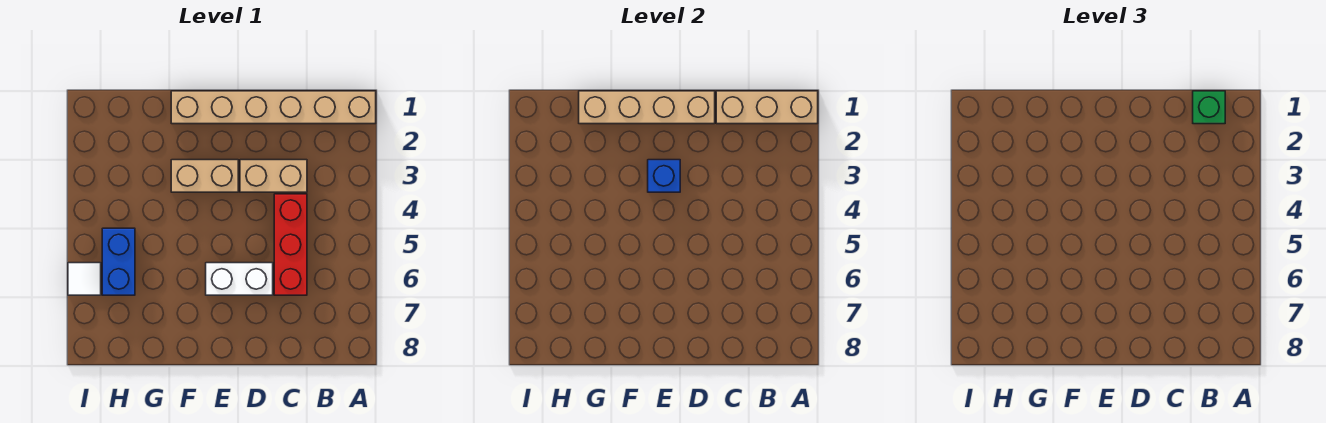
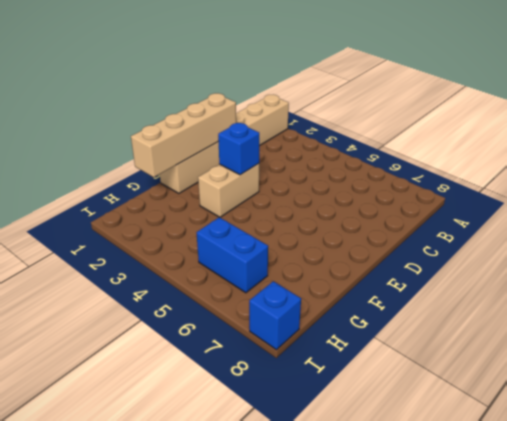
blue brick I8 level 1 -> none
none -> tan brick C3:D3 level 1
none -> red brick C4:C6 level 1

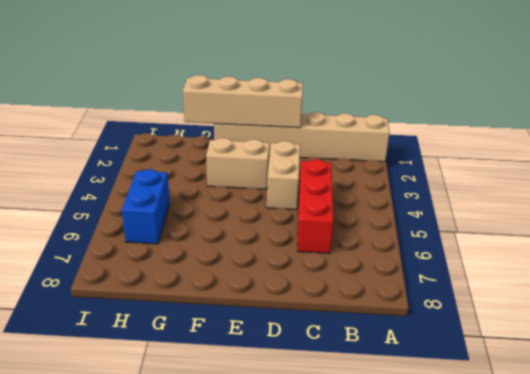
tan brick D3:D4 level 1 -> tan brick C3:D3 level 1
none -> white brick D6:E6 level 1
none -> white tile I6 level 1

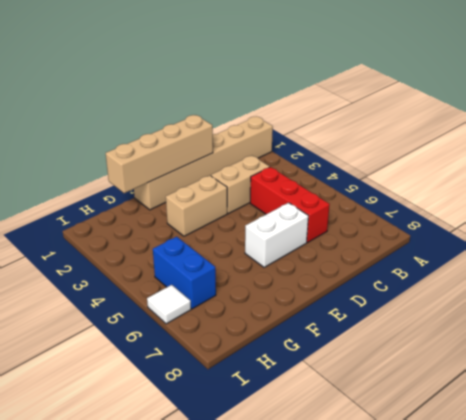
none -> tan brick A1:C1 level 2
none -> blue brick E3 level 2

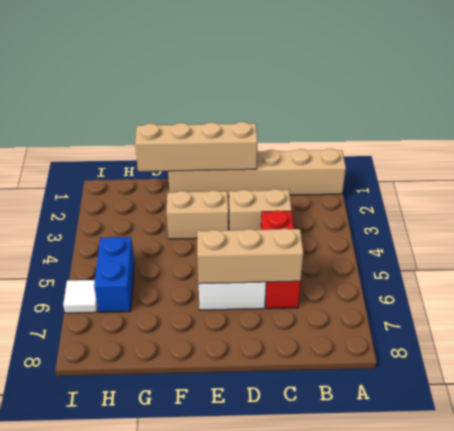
tan brick C6:E6 level 2 -> tan brick A1:C1 level 2
none -> blue brick E3 level 2
none -> green brick B1 level 3

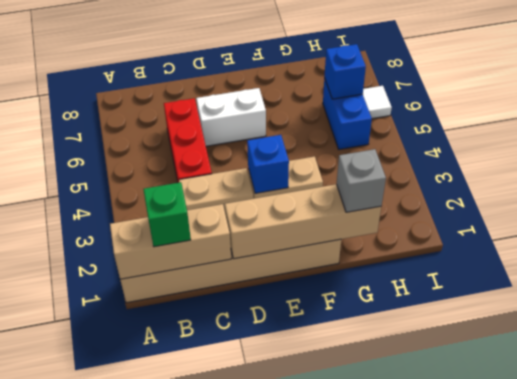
grey brick G1 level 3 -> none
blue brick H6 level 2 -> none

